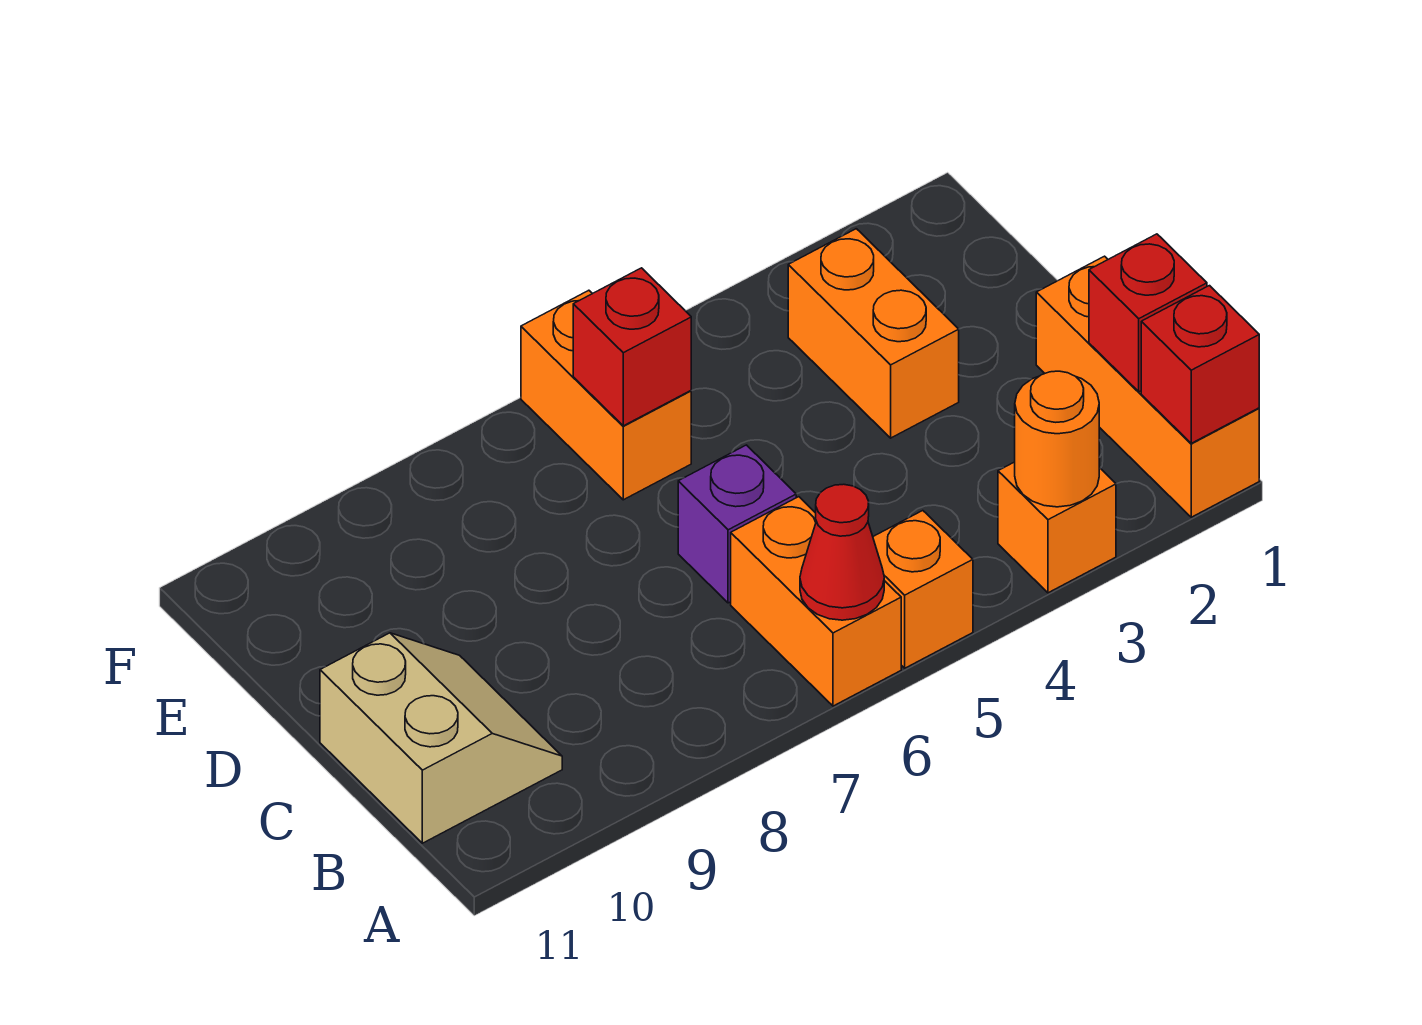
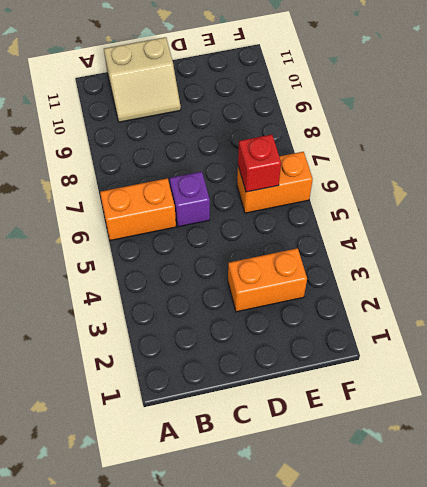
none -> orange brick A1:C1 level 1
none -> orange brick A3 level 1
none -> orange brick A5 level 1

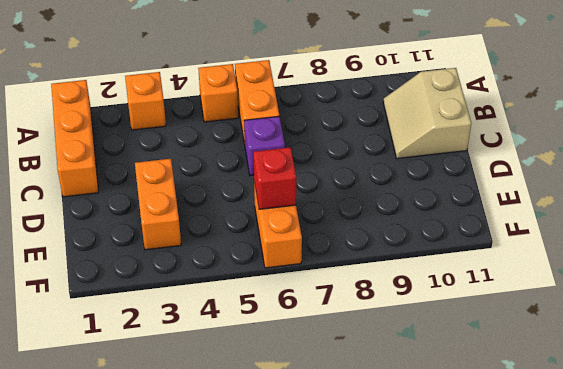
none -> red brick A1 level 2
none -> orange round brick A3 level 2
none -> red cone A6 level 2

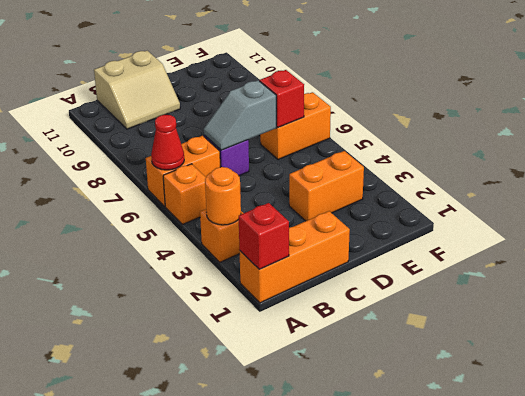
grey slope C6:D6 level 2 top D -> none
none -> red brick B1 level 2

